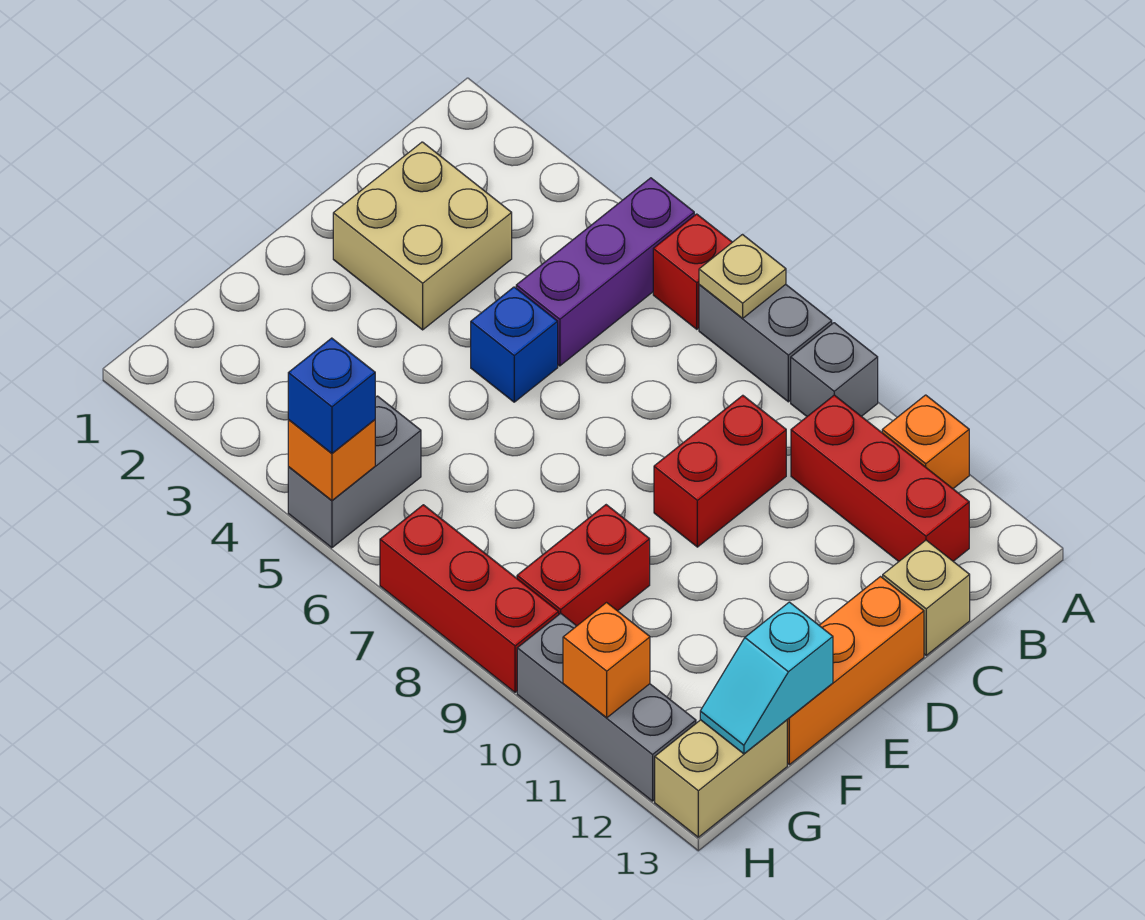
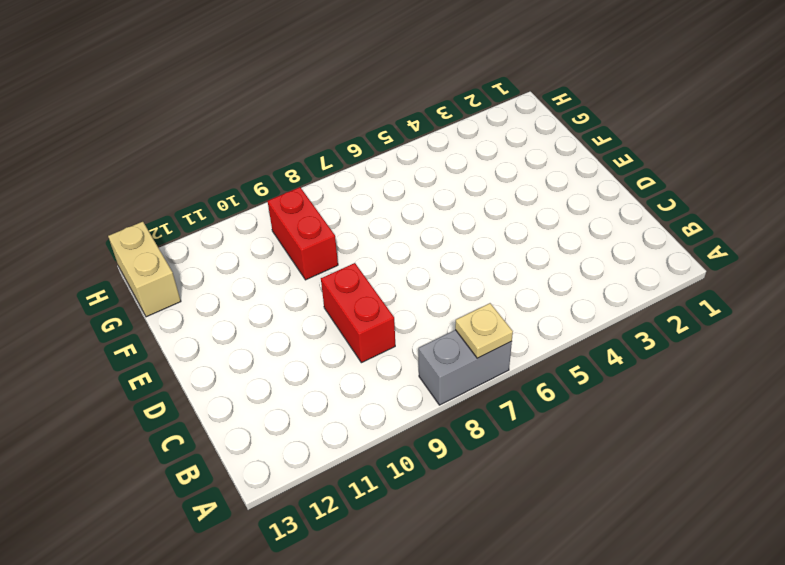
none -> purple brick A5:C5 level 1
none -> red brick A6 level 1
none -> grey brick A9 level 1

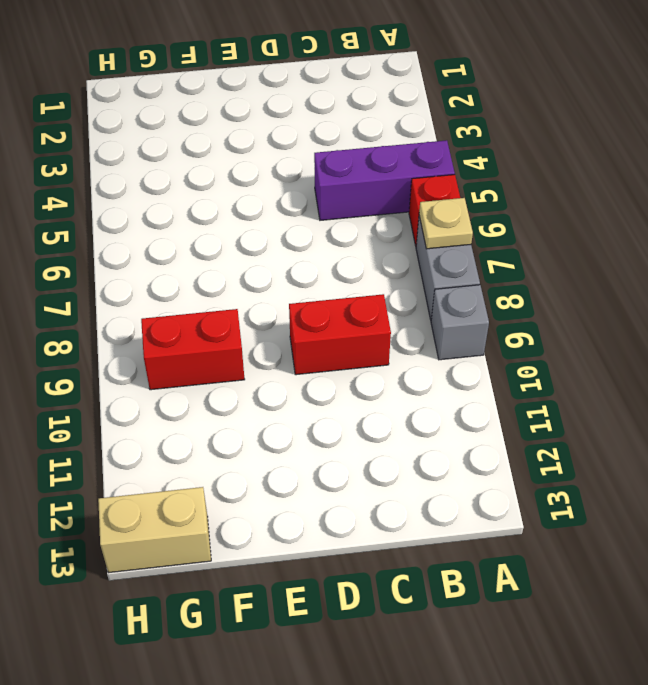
none -> orange brick A11 level 1
none -> red brick B10:B12 level 1
none -> tan brick C2:D3 level 1

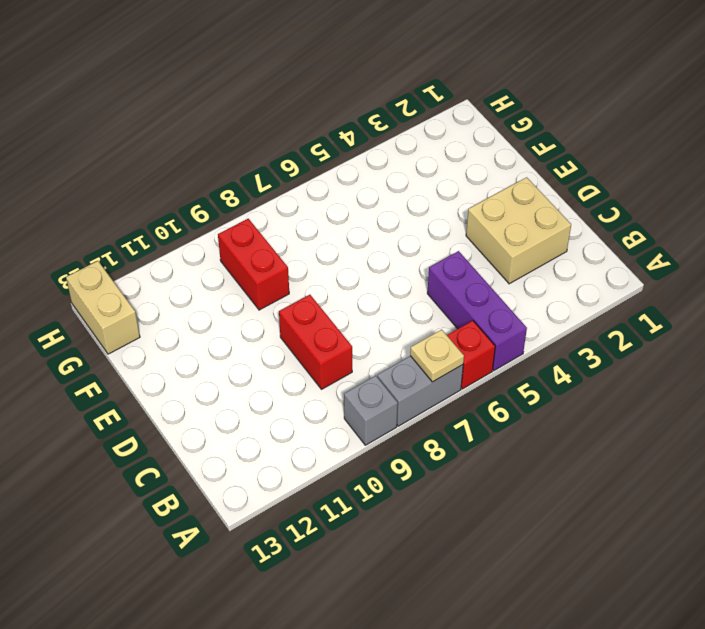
none -> orange brick A11 level 1
none -> red brick B10:B12 level 1
none -> tan brick C13 level 1

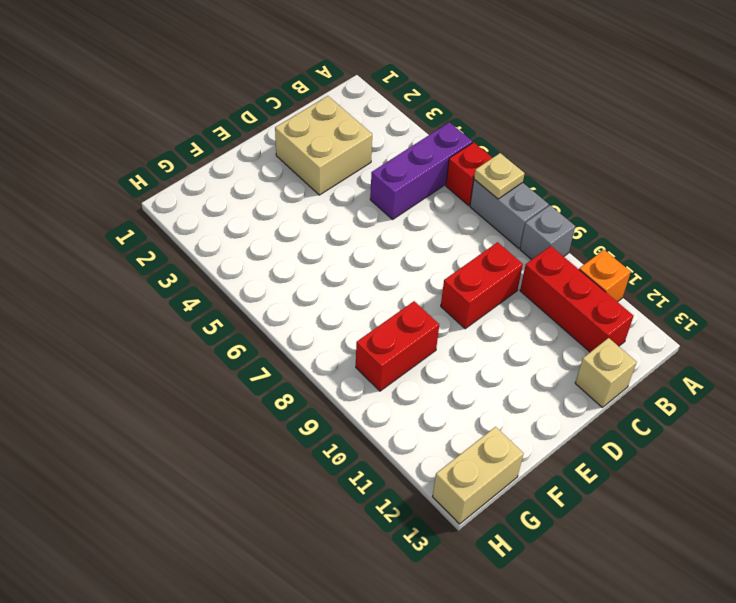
none -> blue brick D5 level 1
none -> orange brick D13:F13 level 1
none -> grey brick G5:H5 level 1

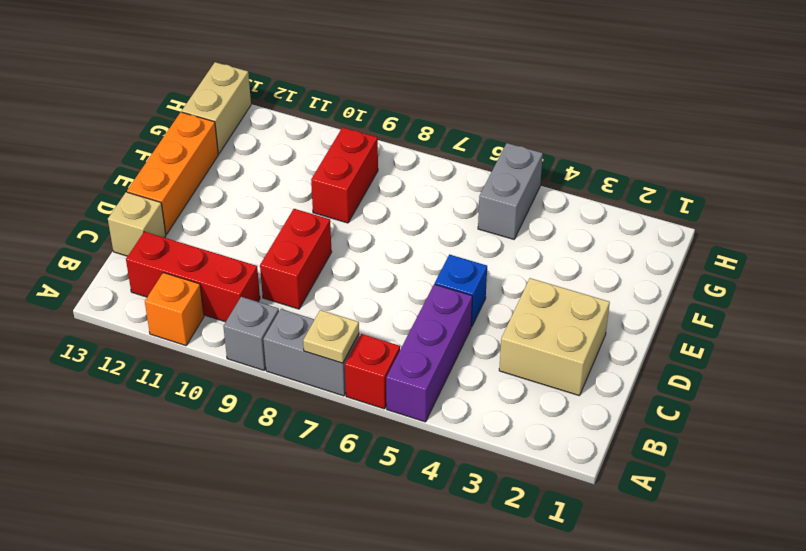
none -> red brick H7:H9 level 1
none -> grey brick H10:H12 level 1
none -> cyan slope F13:G13 level 2 top F

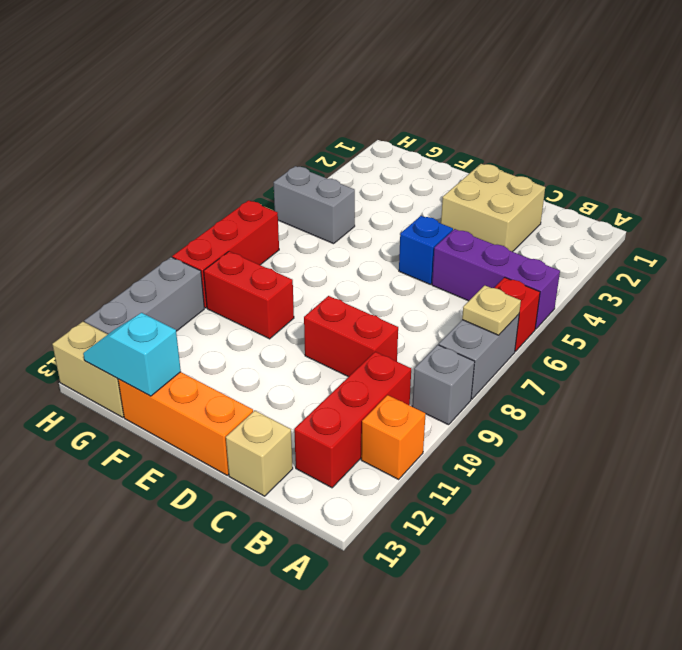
none -> orange brick H5 level 2
none -> orange brick H11 level 2
none -> blue brick H5 level 3

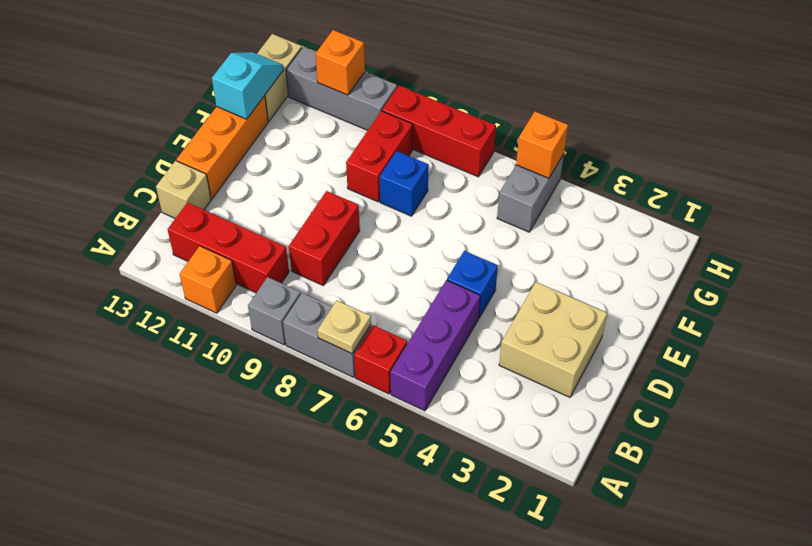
blue brick F8 level 1 -> blue brick H5 level 3

